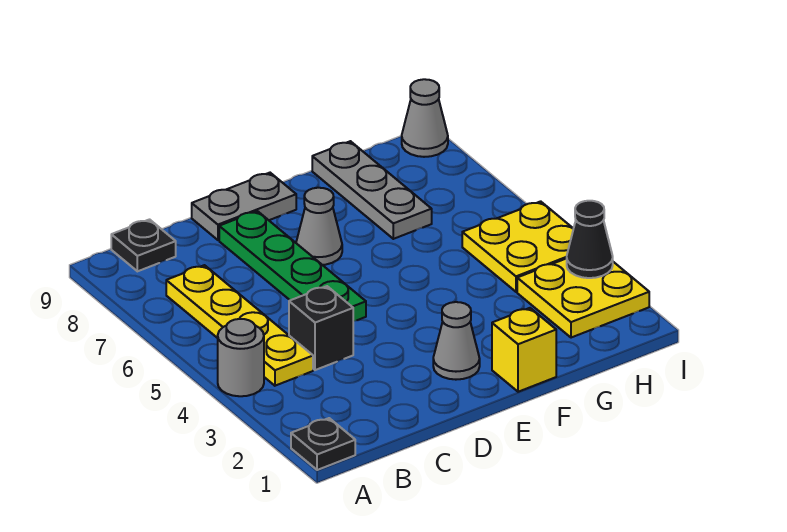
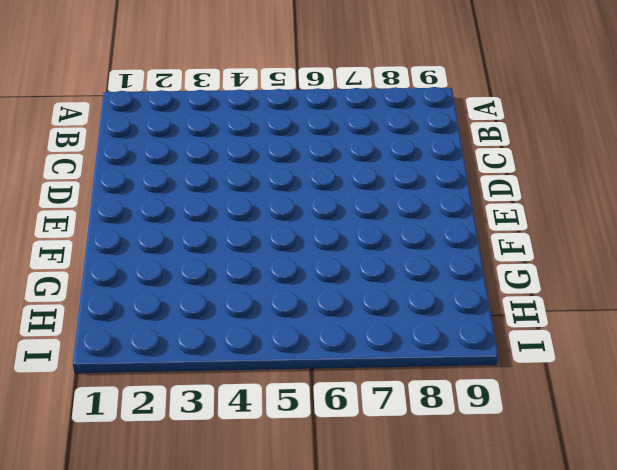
none -> black plate A1 level 1
none -> grey round brick A4 level 1
none -> yellow plate B4:B7 level 1

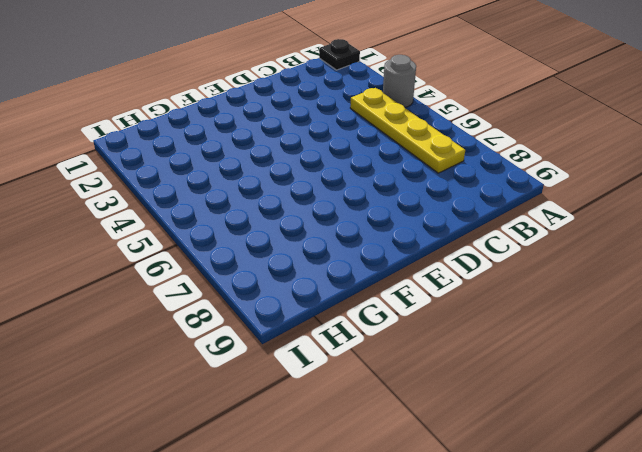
none -> black plate B9 level 1
none -> black brick C4 level 1
none -> green plate D5:D8 level 1

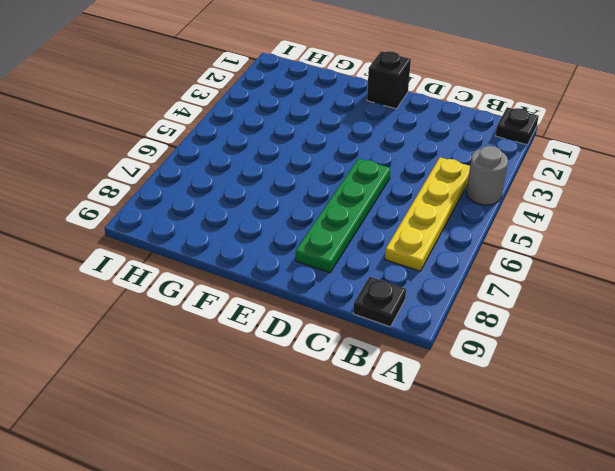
black brick E1 level 1 -> black brick C4 level 1
none -> grey plate D9:E9 level 1
none -> grey cone E2 level 1
none -> grey cone E7 level 1

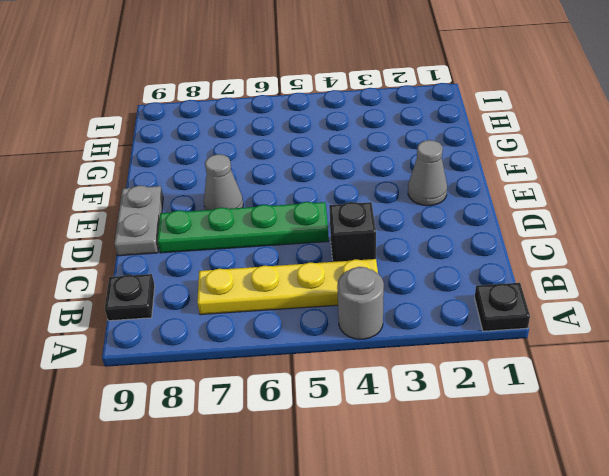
none -> yellow brick F1 level 1
none -> grey plate G7:G9 level 1
none -> yellow plate H2:I3 level 1

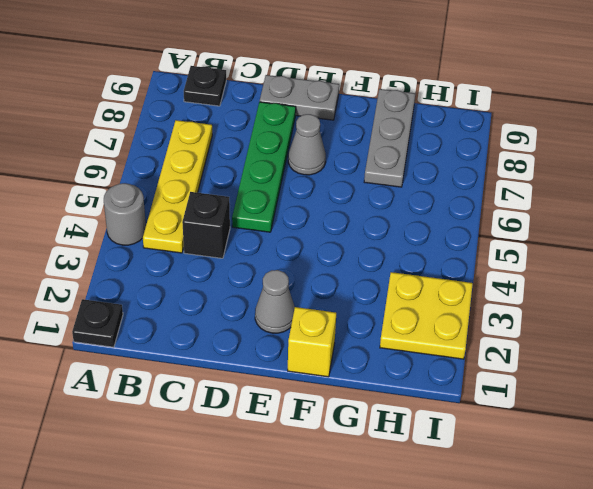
none -> yellow plate H4:I5 level 1
none -> grey cone I9 level 1
none -> black cone I3 level 2

